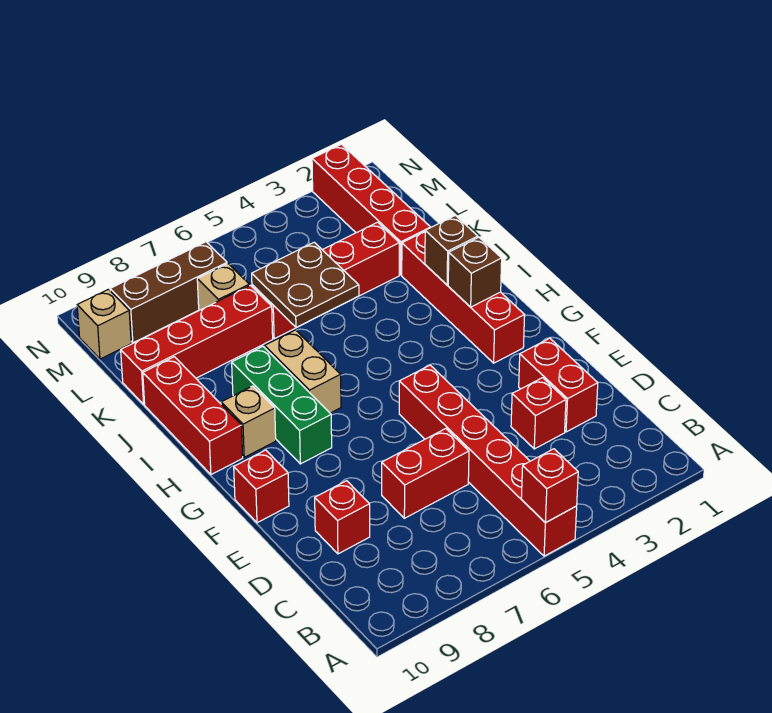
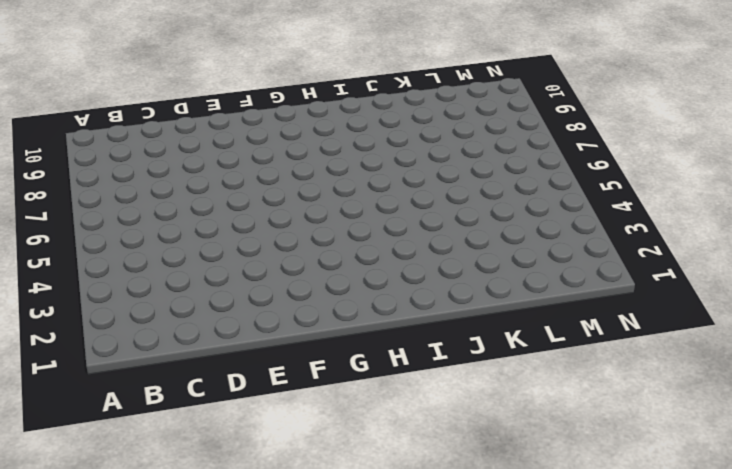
none -> red brick A5:F5 level 1
none -> red brick D2:E2 level 1
none -> red brick D3 level 1

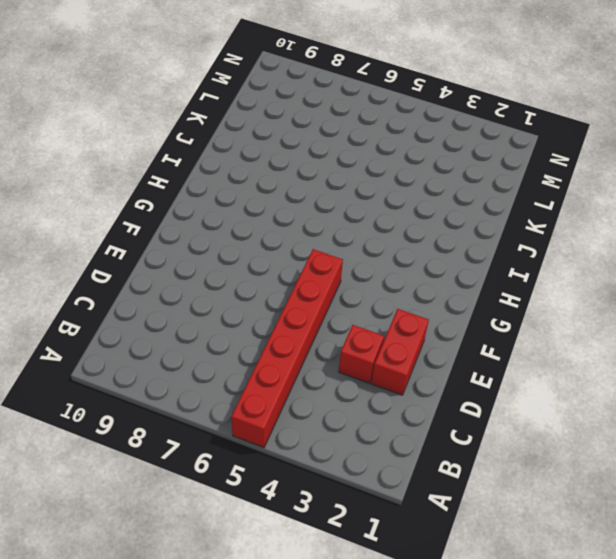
none -> red brick D6:D7 level 1
none -> red brick D9 level 1
none -> red brick F10 level 1

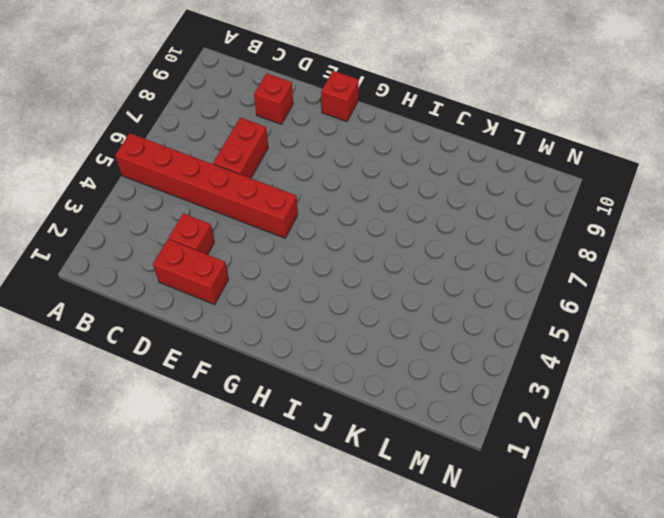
none -> red brick G2:J2 level 1
none -> green brick G8:I8 level 1
none -> tan brick H7:I7 level 1

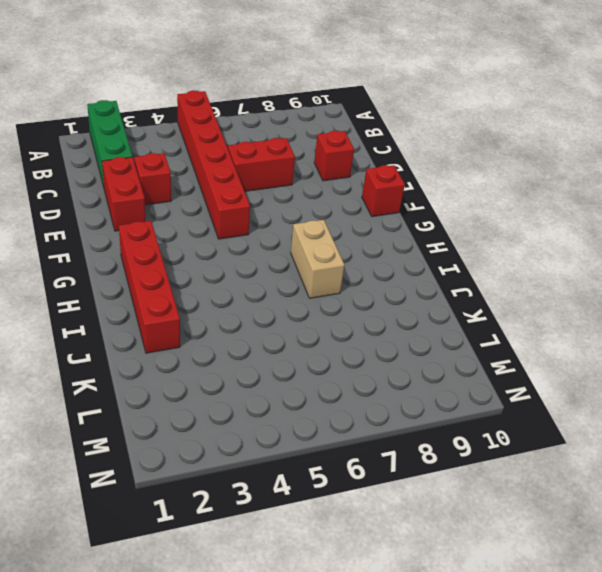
green brick A2:C2 level 1 -> green brick G8:I8 level 1
none -> tan brick H9 level 1
none -> red brick H10:J10 level 1
none -> red brick K2:N2 level 1

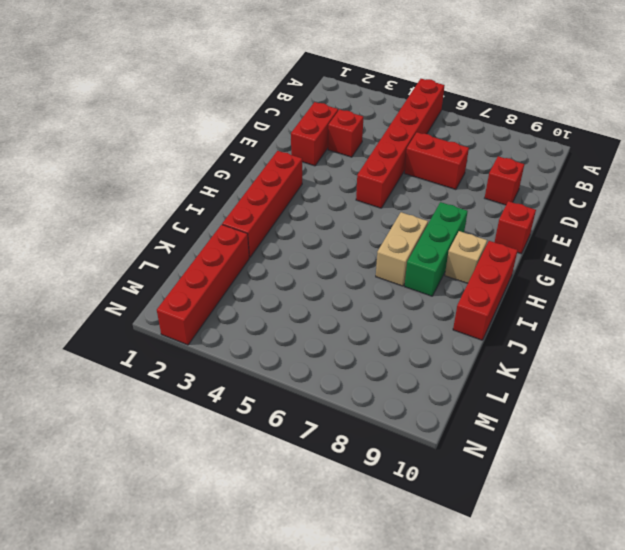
none -> red brick K3:K6 level 1
none -> red brick K7:K10 level 1
none -> tan brick L7 level 1

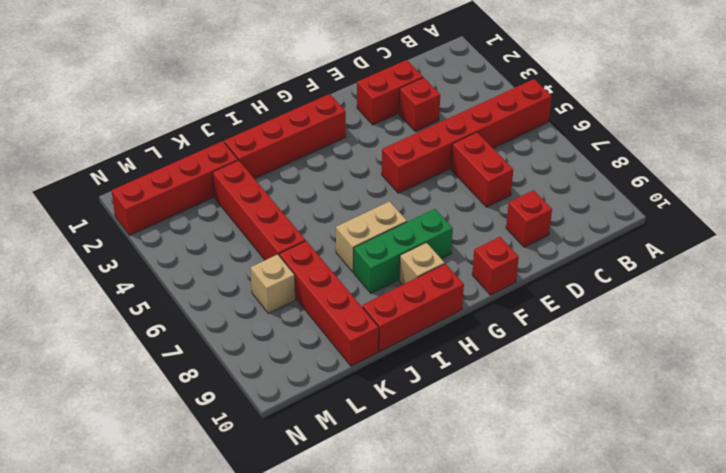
none -> brown brick M7:M9 level 1
none -> tan brick M10 level 1
none -> red brick A5 level 2

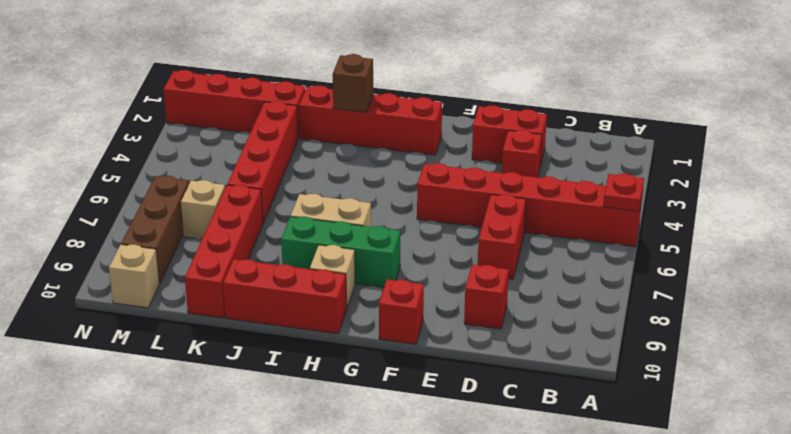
red plate A5 level 2 -> red brick A5 level 2
none -> brown brick H2 level 2
none -> brown plate J5:K6 level 2

